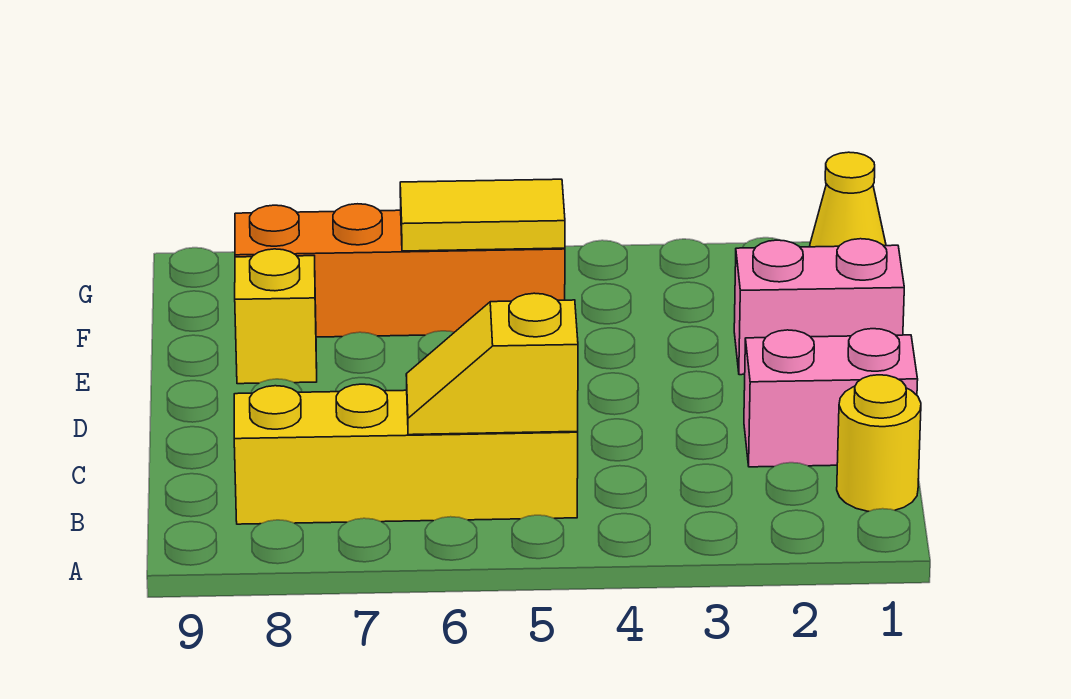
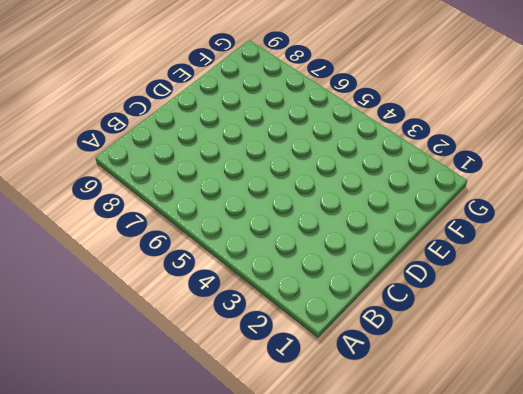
none -> yellow round brick B1 level 1
none -> yellow brick B5:B8 level 1

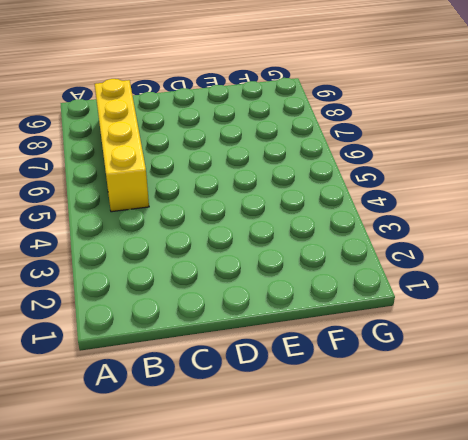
none -> yellow round brick B1 level 1
none -> pink brick C1:C2 level 1

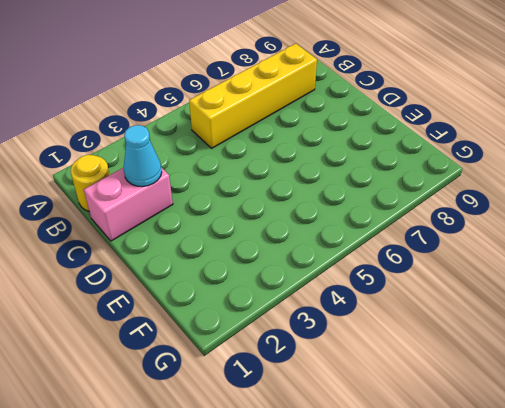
cyan cone C2 level 2 -> none
none -> pink brick E1:E2 level 1
none -> yellow brick E8 level 1

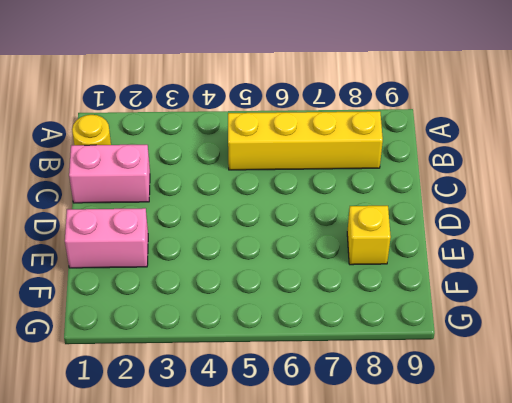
none -> orange brick F5:F8 level 1
none -> yellow cone G1 level 1

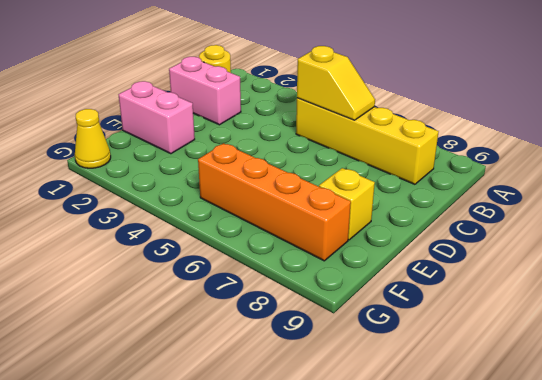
none -> yellow tile F5:F6 level 2

